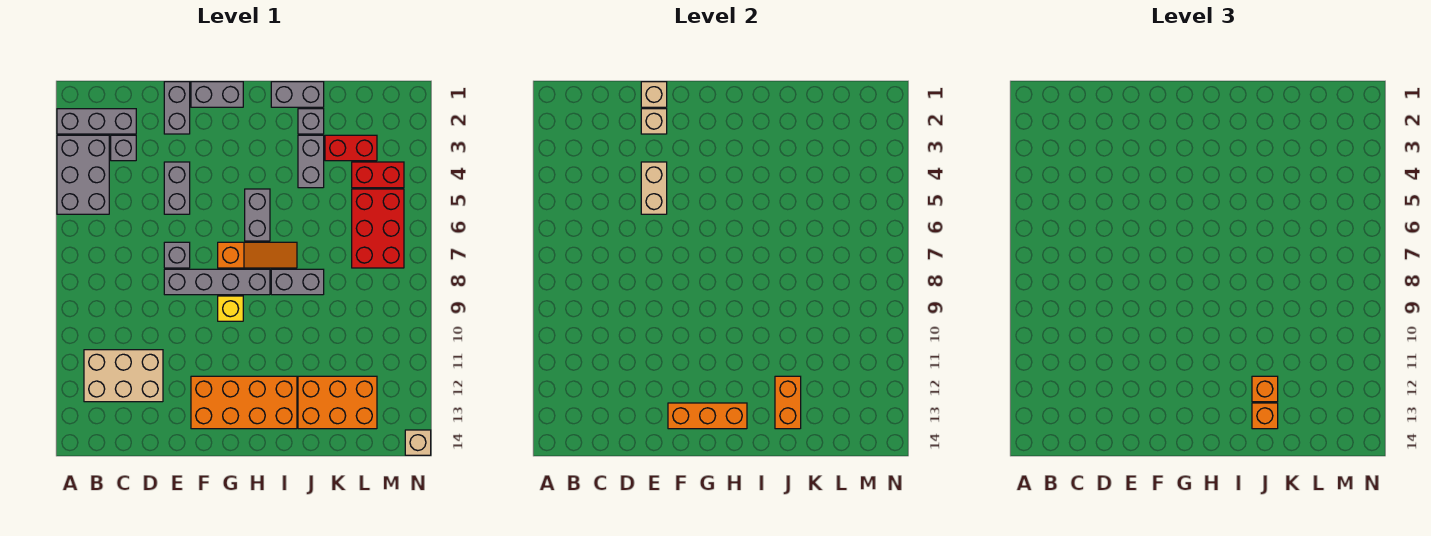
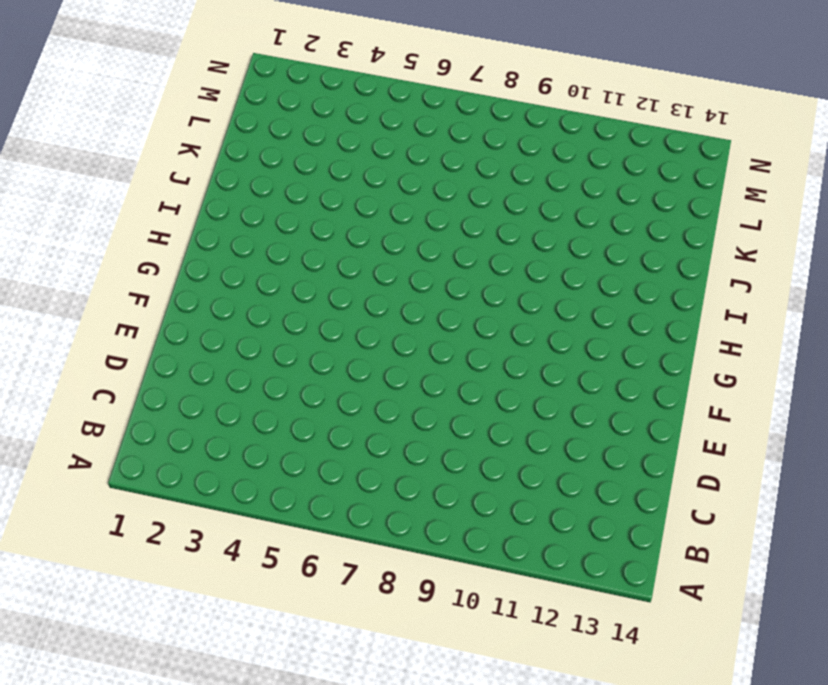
none -> grey brick A2:C2 level 1
none -> grey brick A3:B5 level 1
none -> tan brick B11:D12 level 1

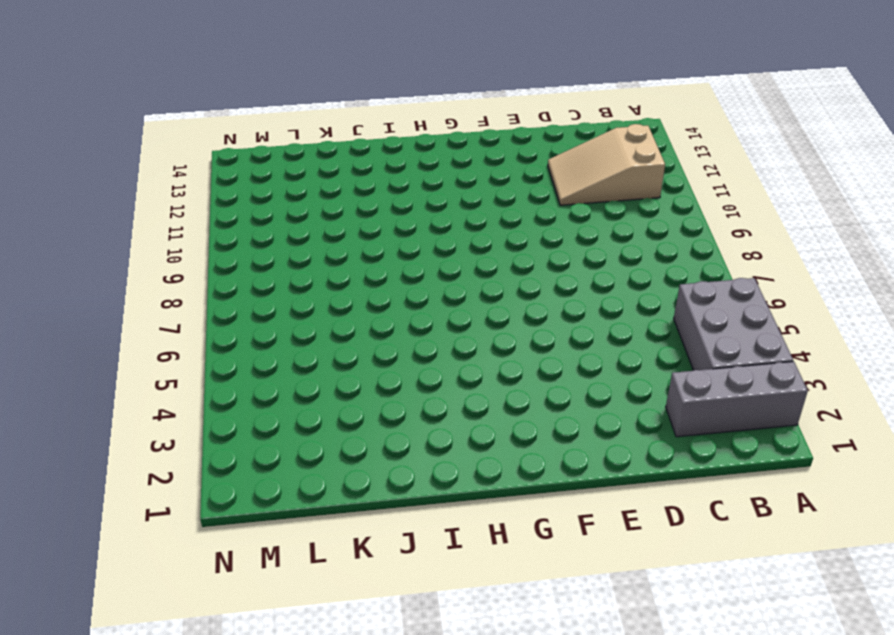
tan slope B11:D12 level 1 top B -> tan brick B11:D12 level 1
none -> grey brick C3 level 1
none -> grey brick E1:E2 level 1
none -> grey brick E4:E5 level 1

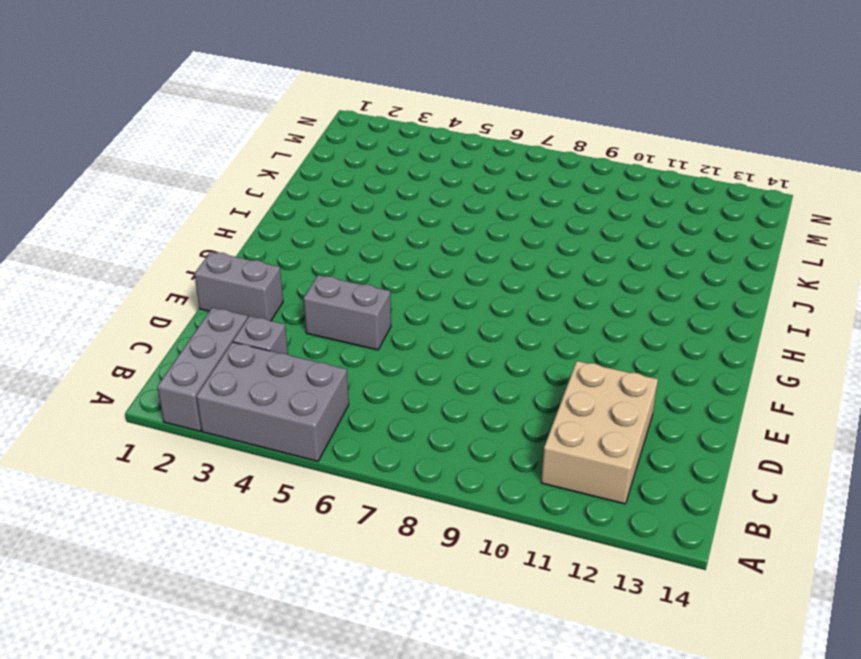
none -> grey brick E7 level 1
none -> grey brick E8:H8 level 1
none -> grey brick F1:G1 level 1

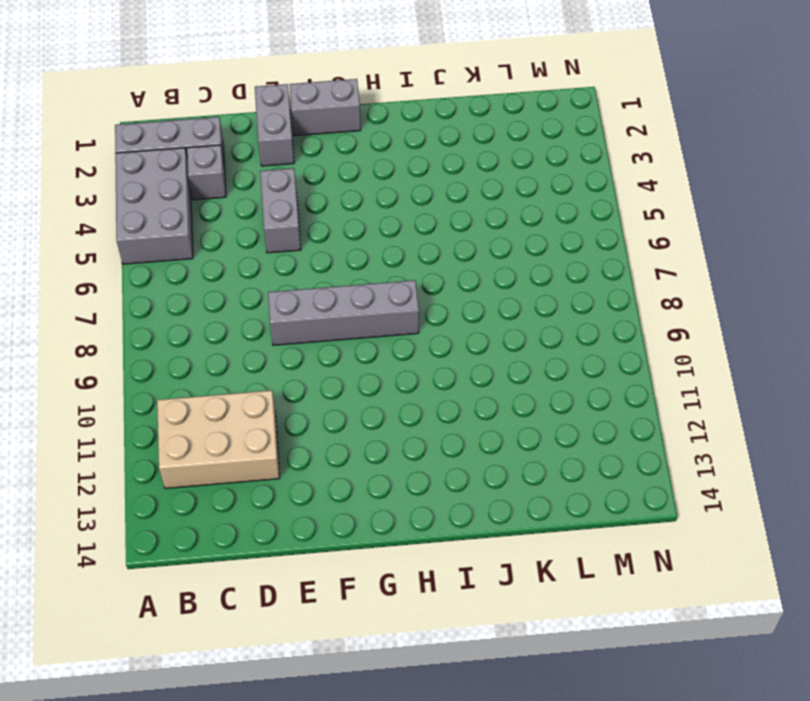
none -> grey brick E7 level 1
none -> orange brick F12:I13 level 1
none -> orange slope G7:I7 level 1 top G

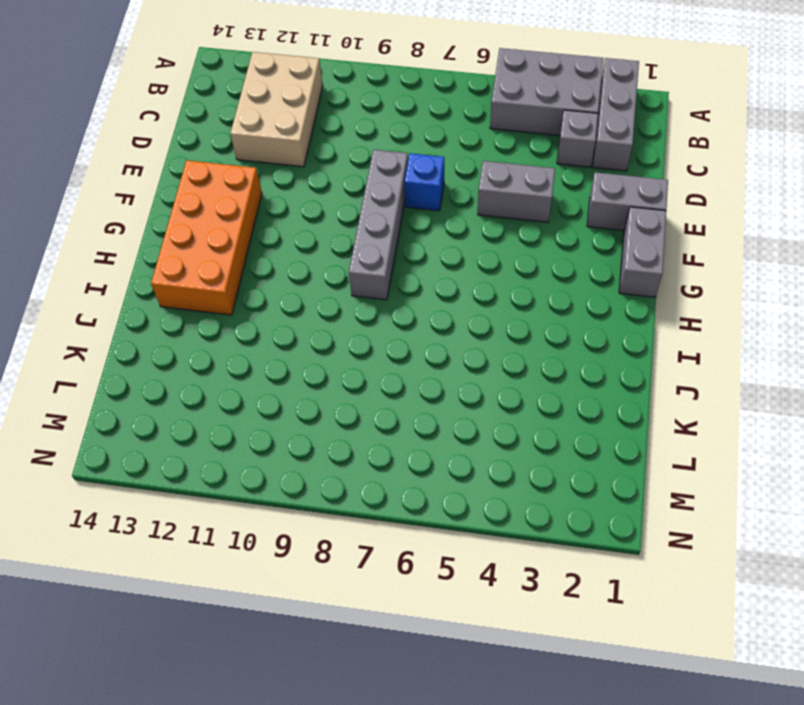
blue brick E7 level 1 -> grey brick E7 level 1
none -> orange slope G7:I7 level 1 top G
none -> yellow brick G9 level 1
none -> grey brick H5:H6 level 1

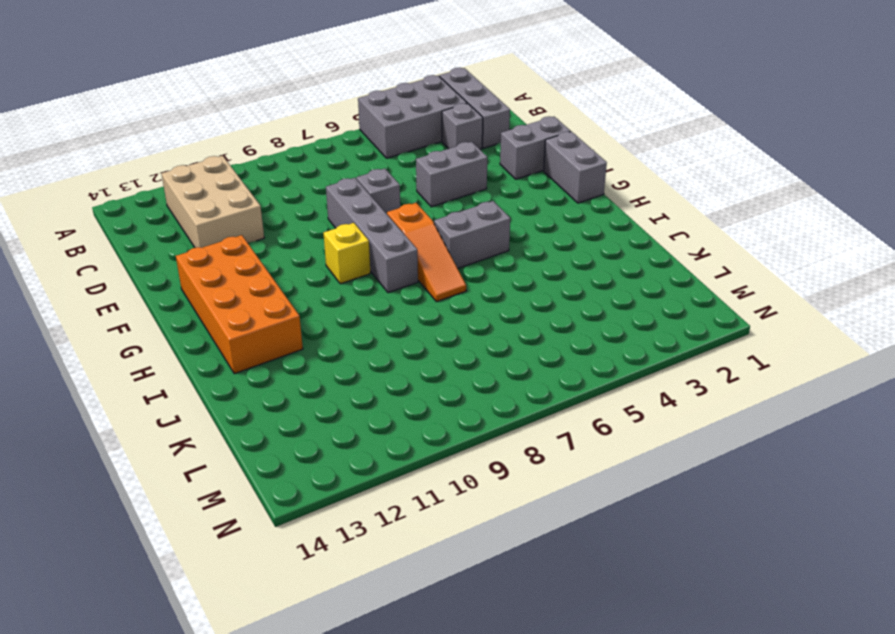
none -> grey brick I1:J1 level 1
none -> grey brick I8:J8 level 1
none -> grey brick J2 level 1

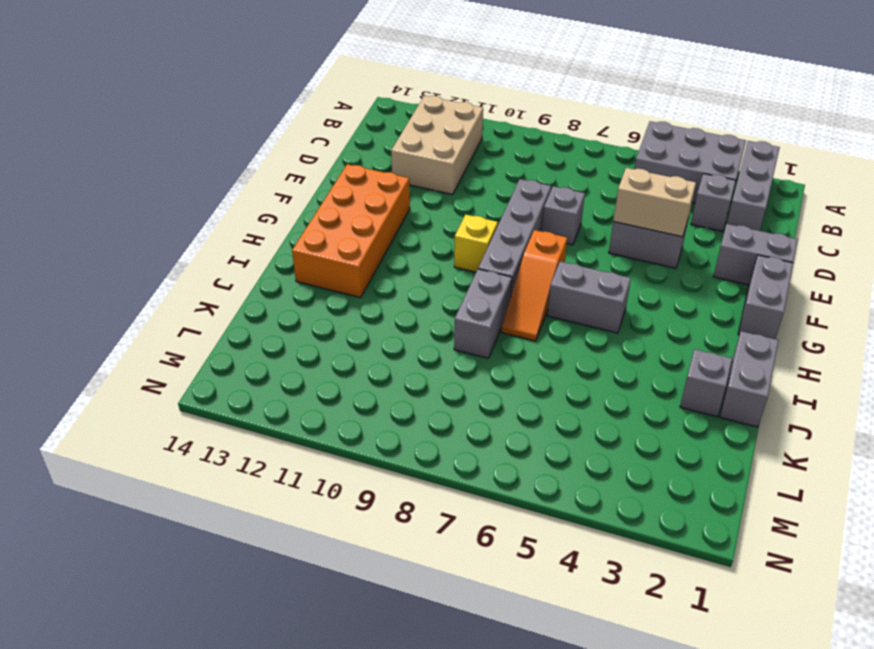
none -> grey brick J3:J4 level 1
none -> orange brick J12:L13 level 1
none -> red brick K3:L3 level 1

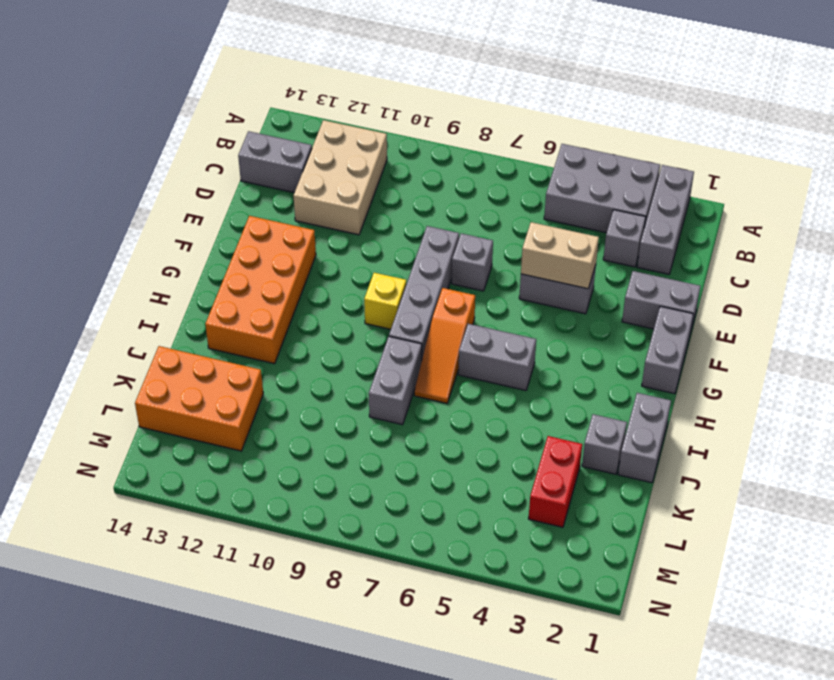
grey brick C13:C14 level 1 -> grey brick J3:J4 level 1
orange brick K12:L14 level 1 -> orange brick J12:L13 level 1
none -> red brick L4:M4 level 1
none -> red brick L5:M7 level 1
none -> tan brick N14 level 1

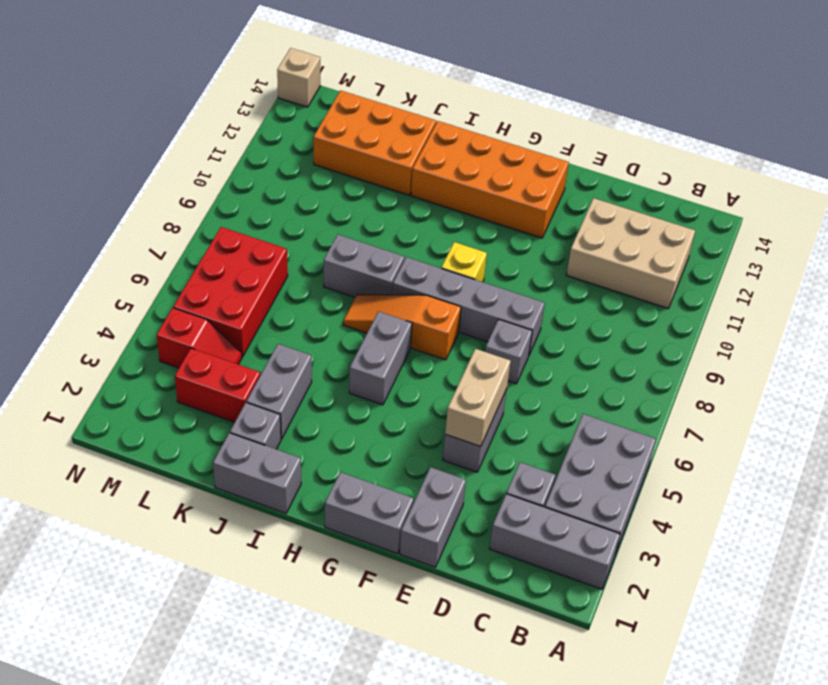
red slope L4:M4 level 1 top M -> red brick L4:M4 level 1
none -> tan brick E1 level 2
none -> tan brick E2 level 2
none -> orange brick F13:H13 level 2

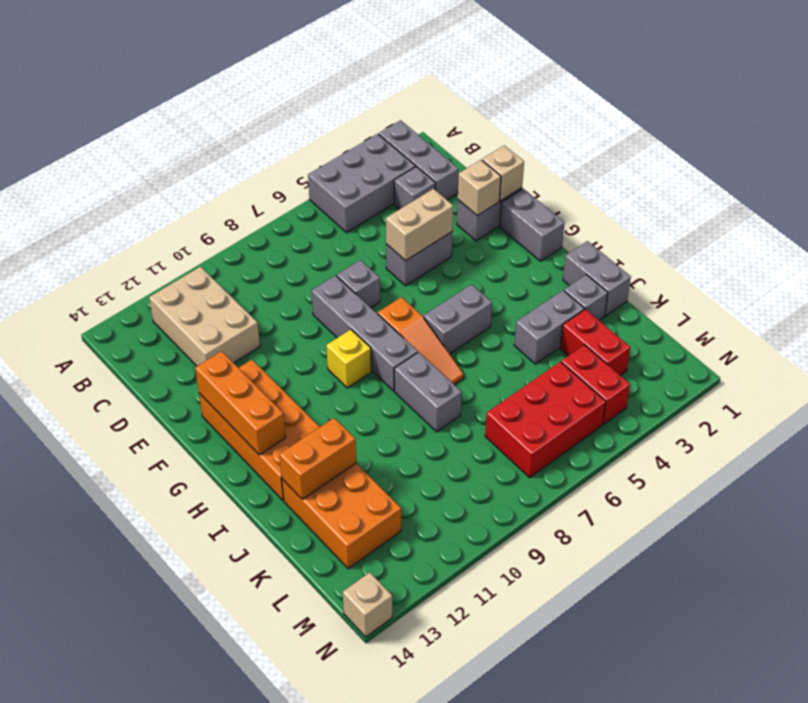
none -> orange brick J12 level 3
none -> orange brick J13 level 3

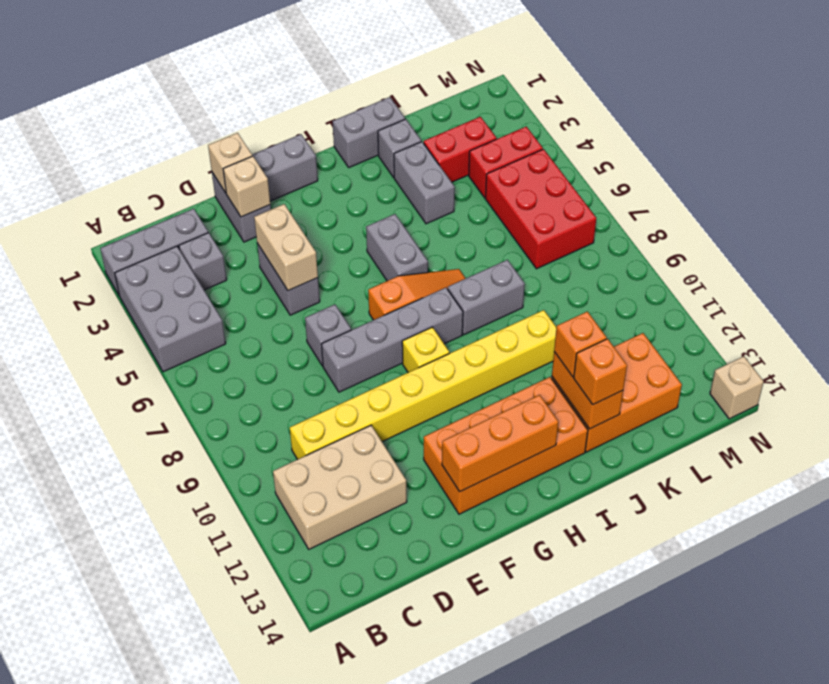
yellow brick C10:J10 level 1 -> none

